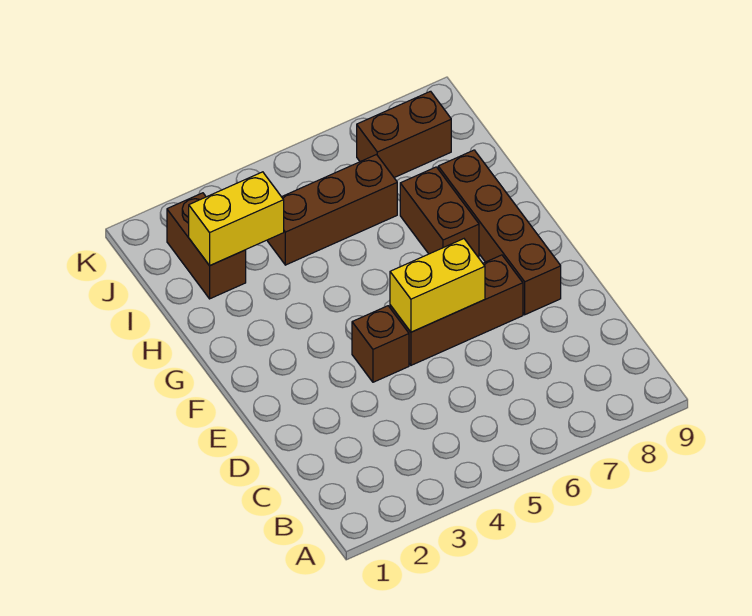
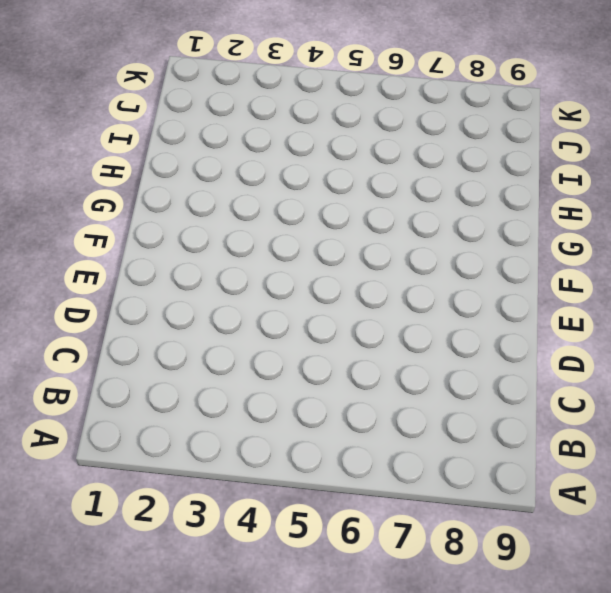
none -> brown brick E4 level 1
none -> brown brick E5:E7 level 1

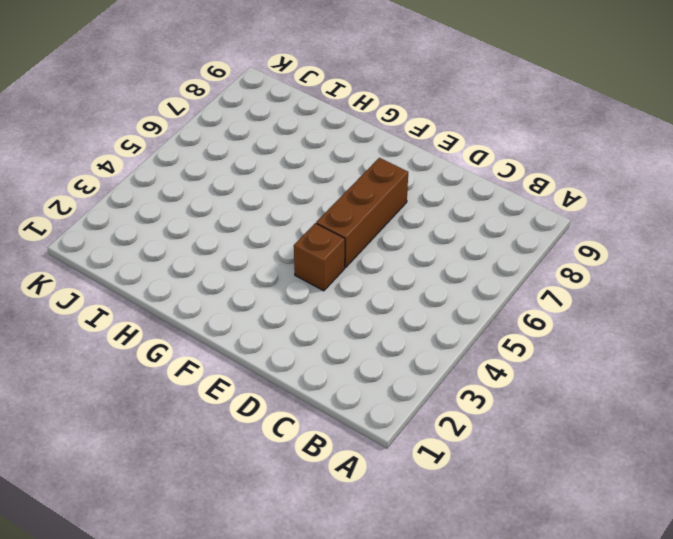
none -> brown brick E8:H8 level 1
none -> brown brick G7:H7 level 1

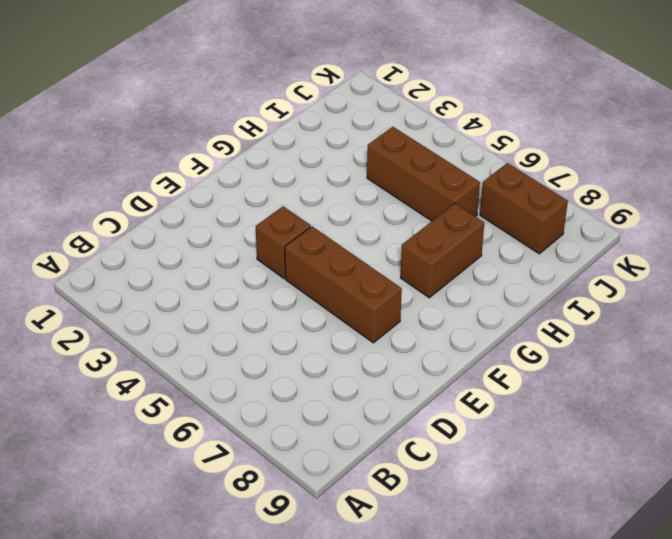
none -> brown brick E8:H8 level 1
none -> brown brick I2:J2 level 1

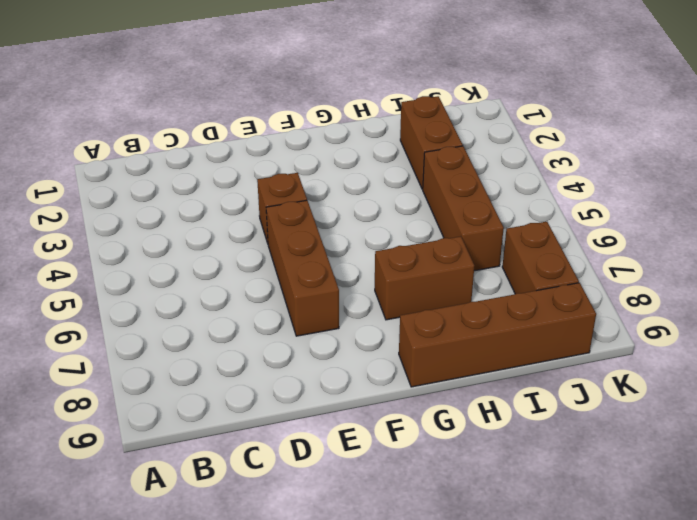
brown brick G9:J9 level 1 -> brown brick E8:H8 level 1
brown brick I2:I3 level 1 -> brown brick I2:J2 level 1
none -> yellow brick E5:E6 level 2
none -> yellow brick I2:I3 level 2

